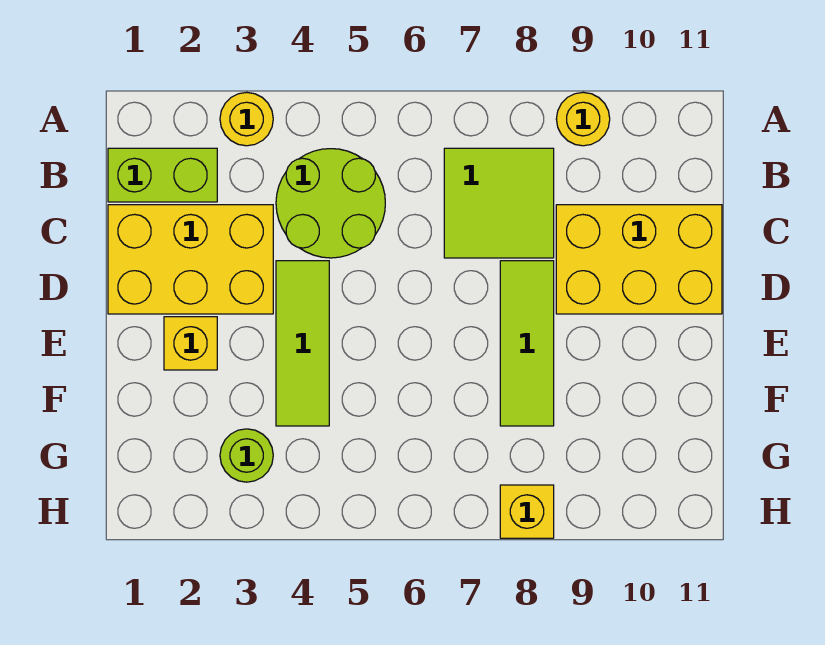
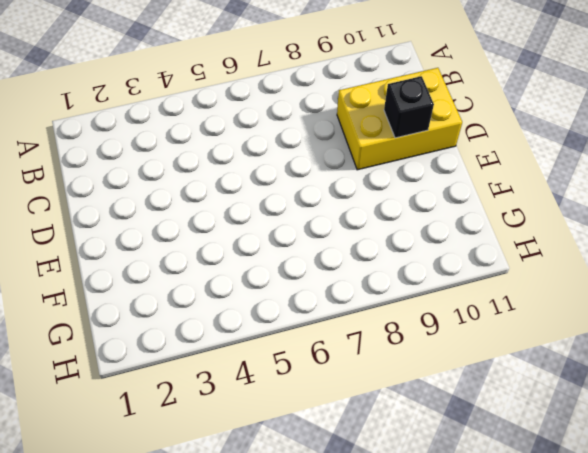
black brick D10 level 2 -> none
none -> yellow round brick A3 level 1
none -> yellow round brick A9 level 1
none -> lime brick B1:B2 level 1

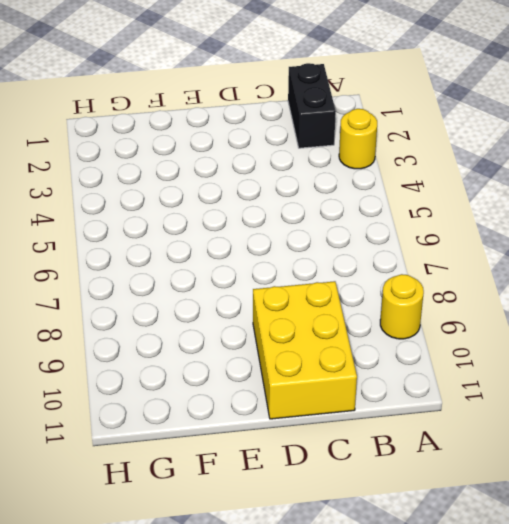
black brick B1:B2 level 1 -> lime brick B1:B2 level 1
none -> lime round brick B4:C5 level 1
none -> lime tile B7:C8 level 1
none -> yellow brick C1:D3 level 1

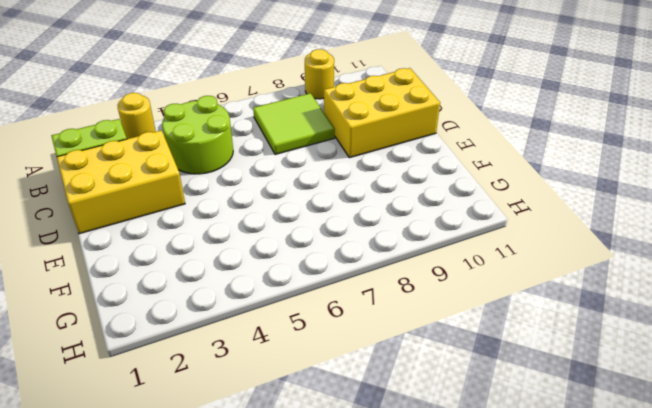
none -> lime tile D4:F4 level 1
none -> lime tile D8:F8 level 1
none -> yellow brick E2 level 1

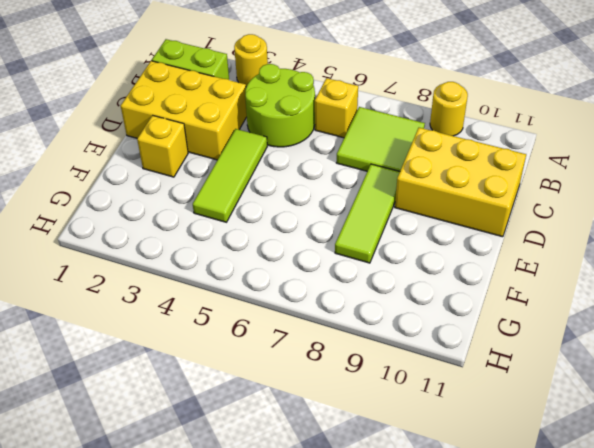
yellow brick B6 level 1 -> yellow brick H8 level 1
none -> lime round brick G3 level 1

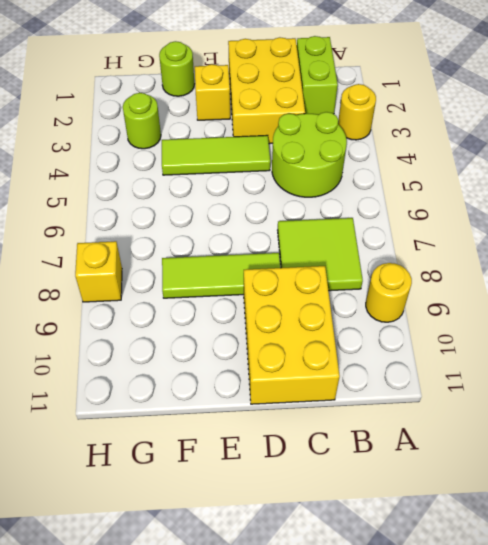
lime round brick F1 level 1 -> none

